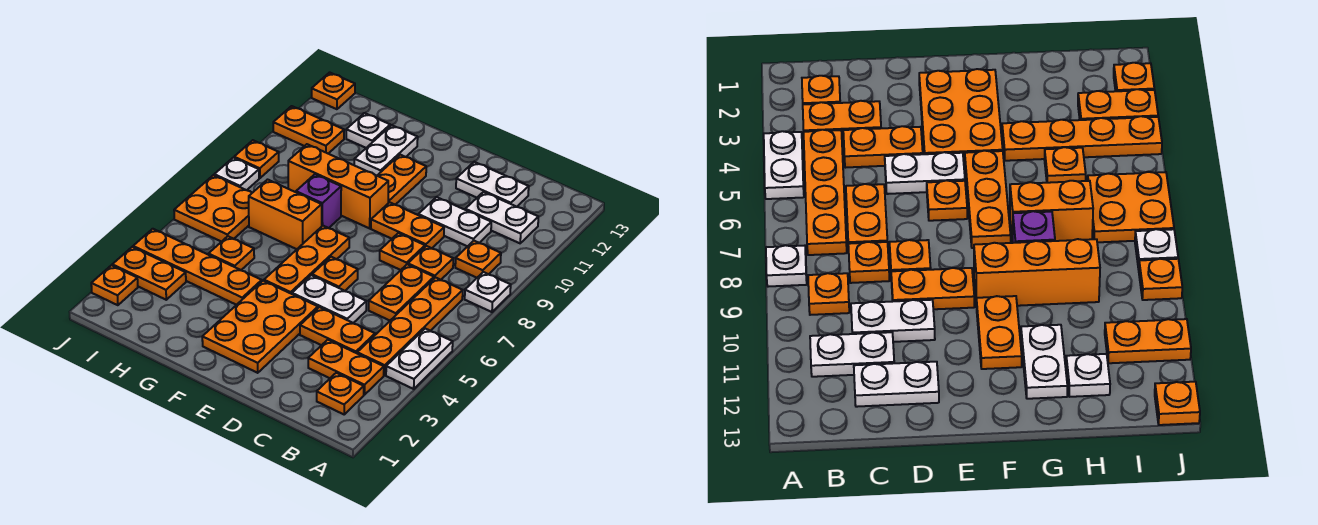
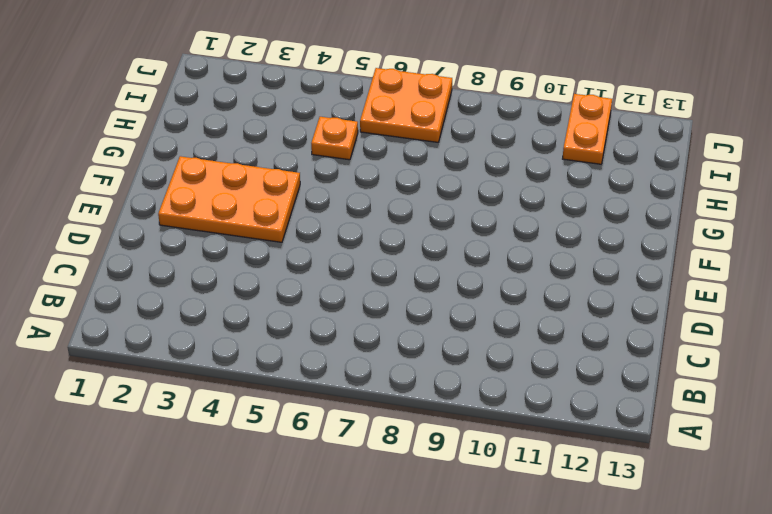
none -> white plate A4:A5 level 1
none -> white plate A8 level 1
none -> orange plate B2 level 1
none -> orange plate B3:C3 level 1

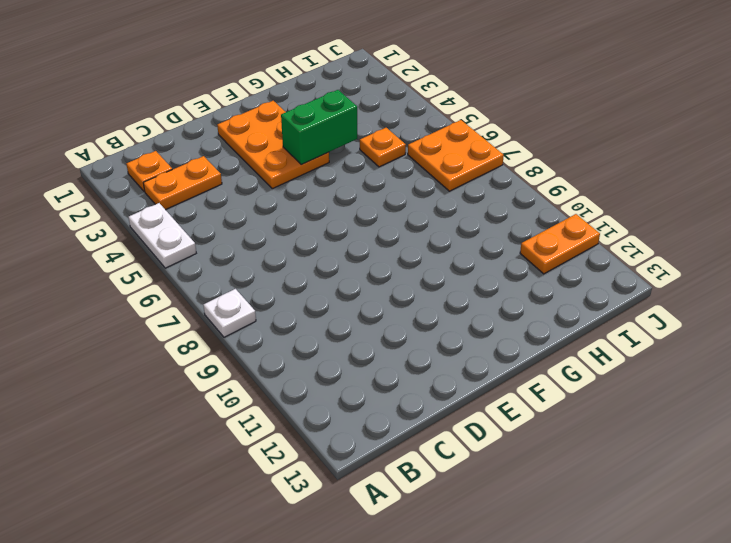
green brick F4:G4 level 2 -> none
none -> orange plate B4:B7 level 1
none -> orange plate B9 level 1
none -> white plate B11:C11 level 1
none -> orange plate C4:D4 level 1

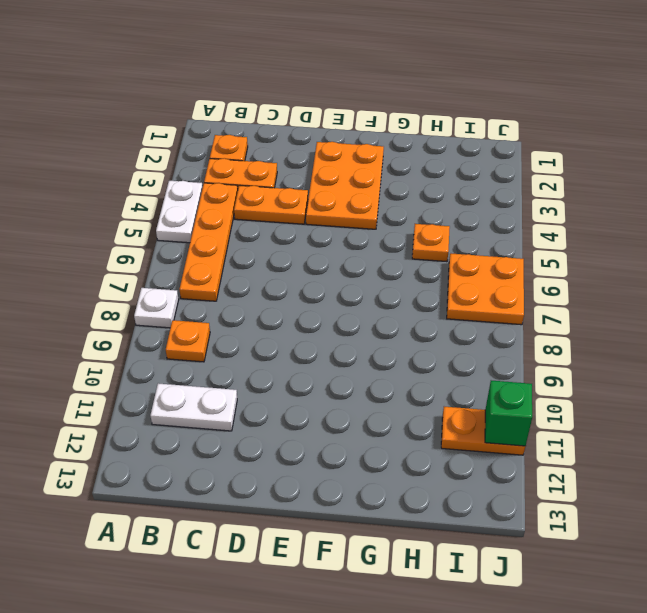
green brick J11 level 2 -> none
none -> orange plate C6:C7 level 1
none -> orange plate C8 level 1
none -> white plate C10:D10 level 1
none -> white plate C12:D12 level 1

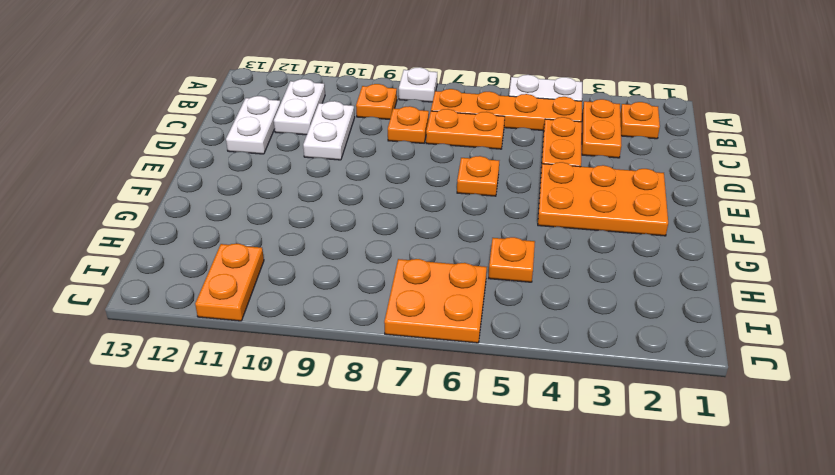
none -> white plate D5:E5 level 1
none -> orange plate D8 level 1
none -> orange plate D9:E9 level 1
none -> orange plate F5:F7 level 1

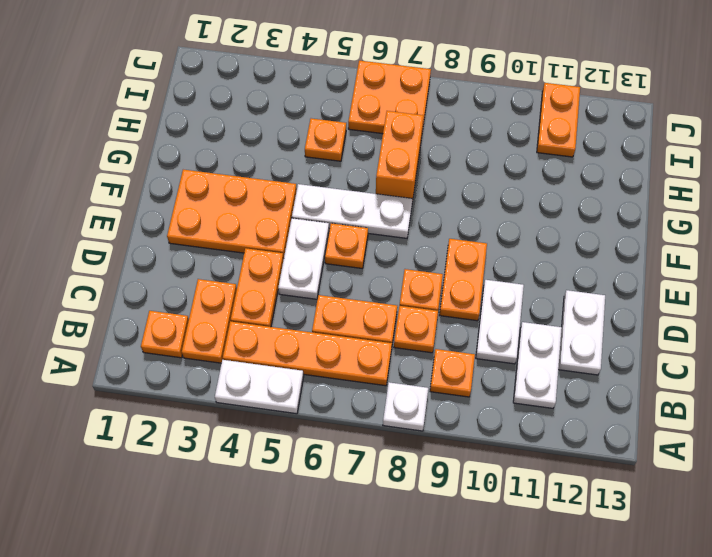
white plate F5:F7 level 1 -> orange plate F5:F7 level 1
none -> orange brick F9:H9 level 1
none -> orange plate F10:F11 level 1
none -> orange plate G4:J4 level 1
none -> purple brick G8 level 1

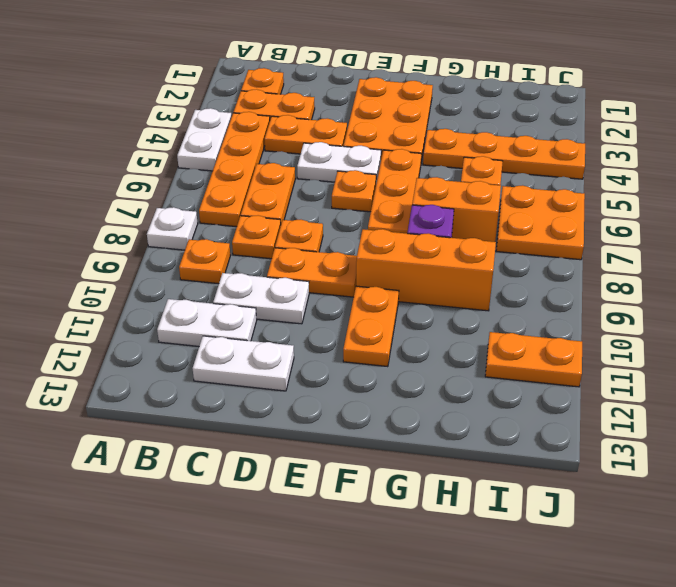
none -> white plate G11:G12 level 1
none -> white plate H12 level 1
none -> orange plate I3:J3 level 1
none -> orange plate J2 level 1

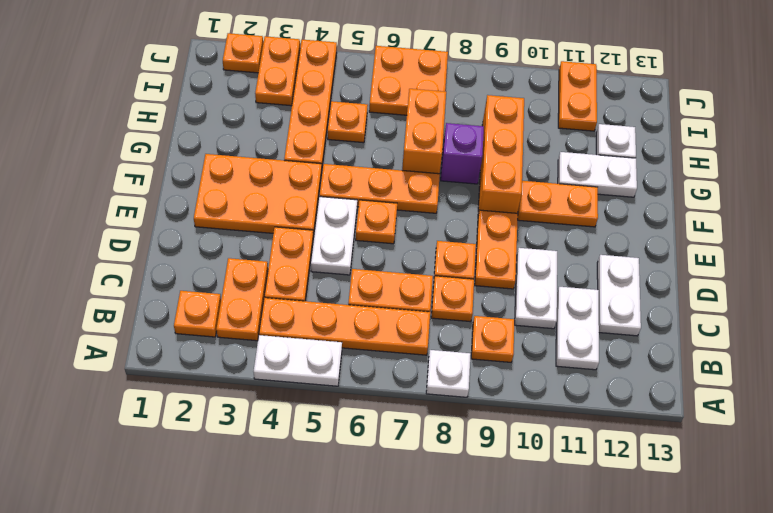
none -> white plate J8 level 1
none -> orange plate J9 level 1
none -> orange plate J13 level 1

